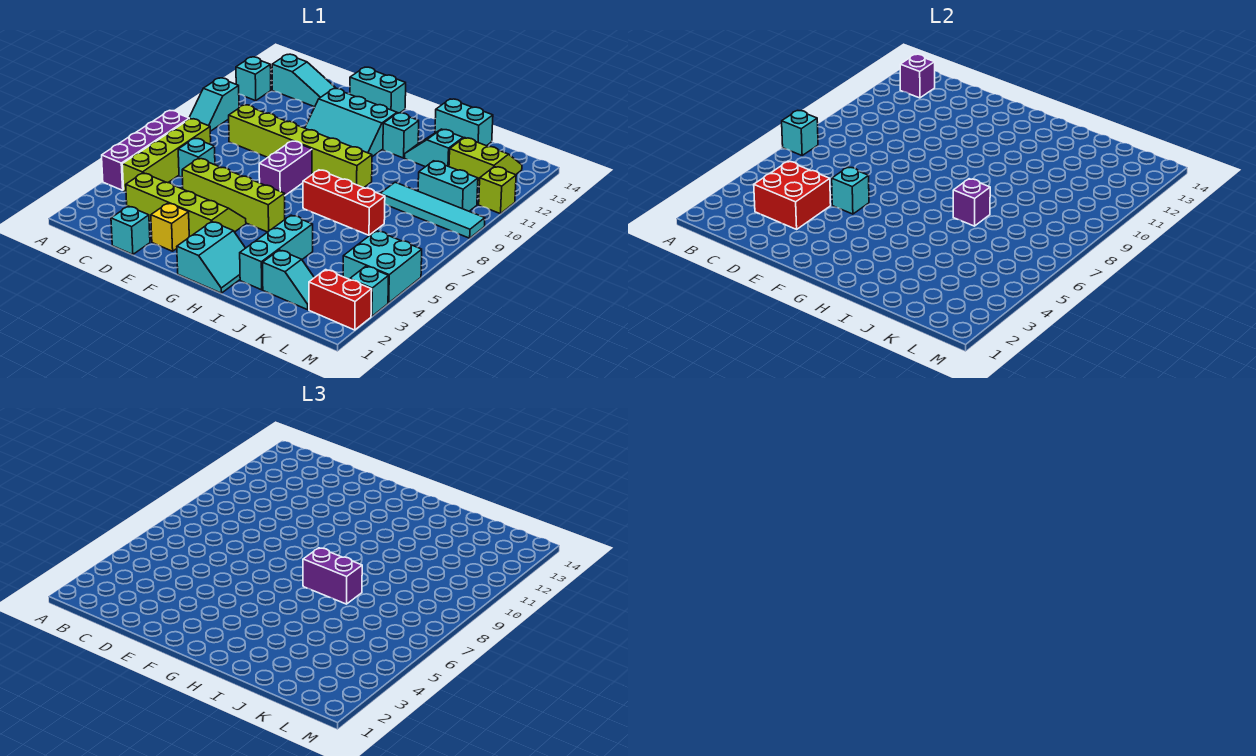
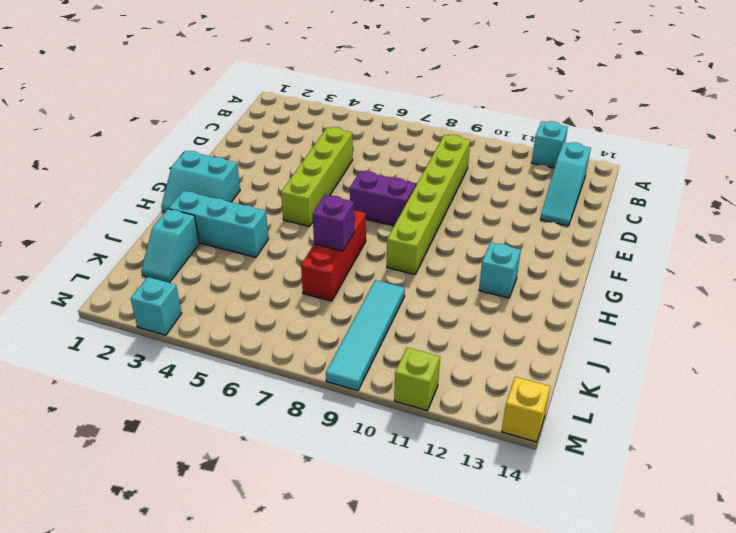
yellow brick M14 level 1 -> yellow brick E2 level 1
none -> purple brick A4:A7 level 1
none -> cyan slope A9:A10 level 1 top 10
none -> lime brick B4:B7 level 1
none -> lime slope C3:F4 level 1 top 3

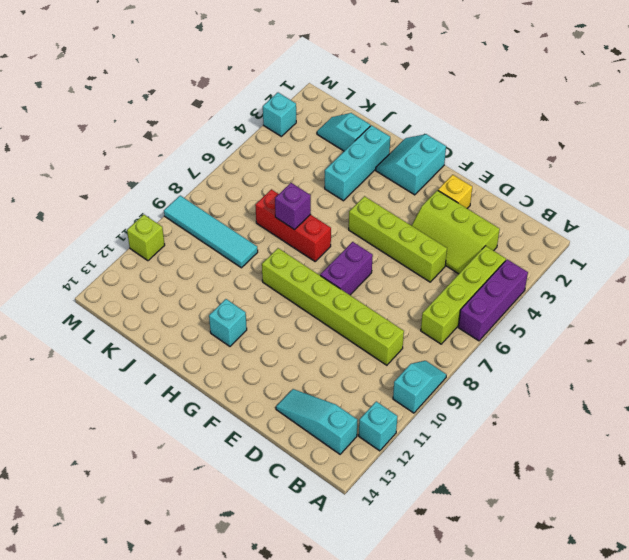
purple brick A4:A6 level 1 -> purple brick A4:A7 level 1
lime slope C3:E4 level 1 top 3 -> lime slope C3:F4 level 1 top 3
none -> cyan brick C6 level 1
none -> cyan brick D1 level 1
none -> cyan slope E11:G12 level 1 top 12
none -> cyan brick E14:F14 level 1

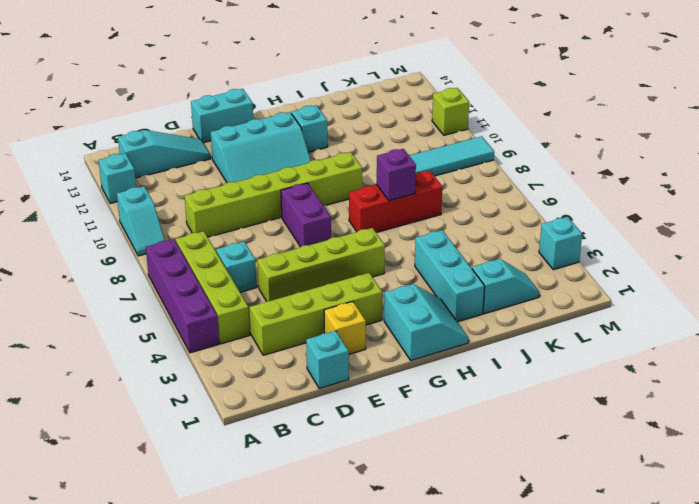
none -> cyan slope I12:J12 level 1 top J
none -> cyan brick I14:J14 level 1
none -> cyan brick K10:L10 level 1
none -> lime slope K12:L13 level 1 top 12

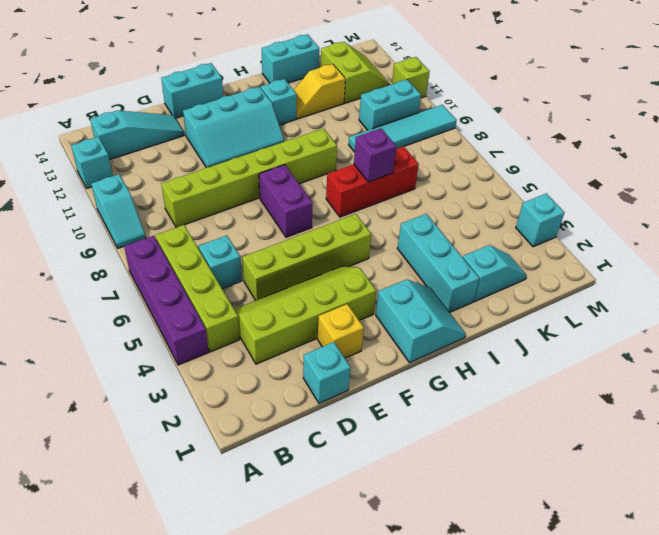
yellow slope I12:J12 level 1 top J -> cyan slope I12:J12 level 1 top J
lime slope K12:L13 level 1 top K -> lime slope K12:L13 level 1 top 12
none -> red brick L2:M2 level 1
none -> cyan brick L4:M5 level 1
none -> cyan brick A7 level 2
none -> purple brick B13 level 2

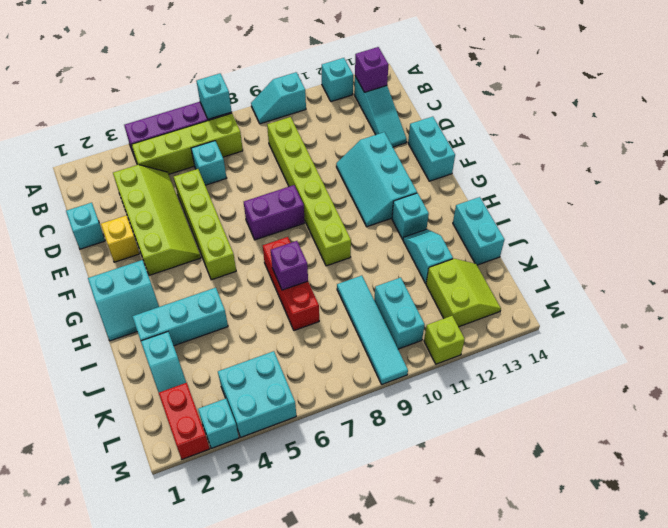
none -> red brick C3:D4 level 2
none -> cyan brick E5 level 2
none -> purple brick H7:I7 level 3

